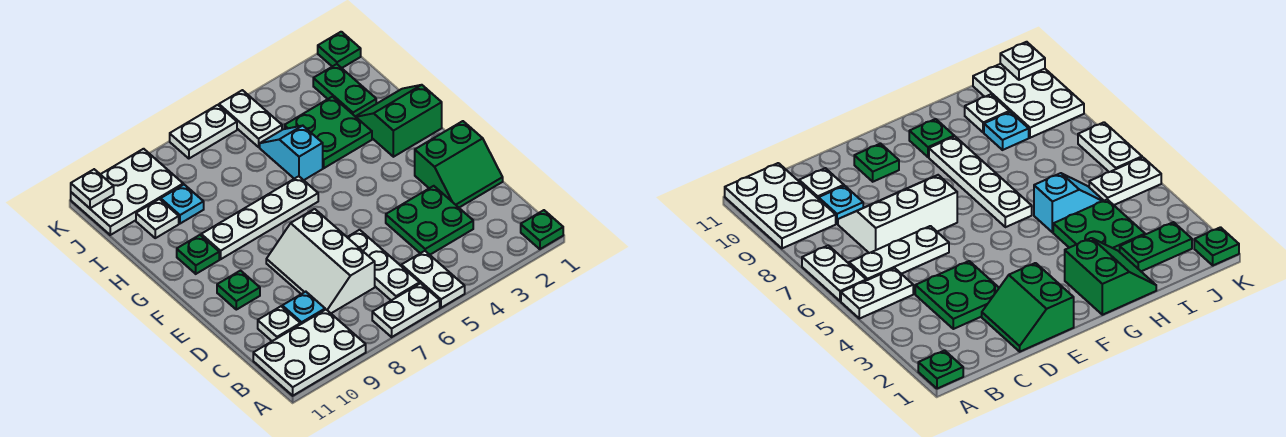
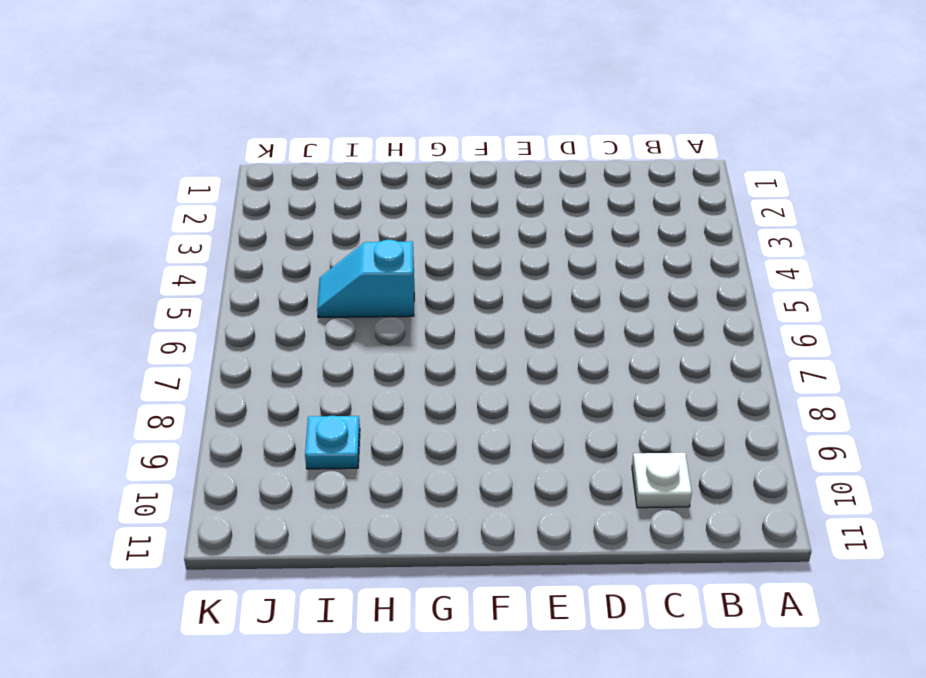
none -> green plate A1 level 1
none -> white plate A5:B5 level 1
none -> white plate A6:A7 level 1

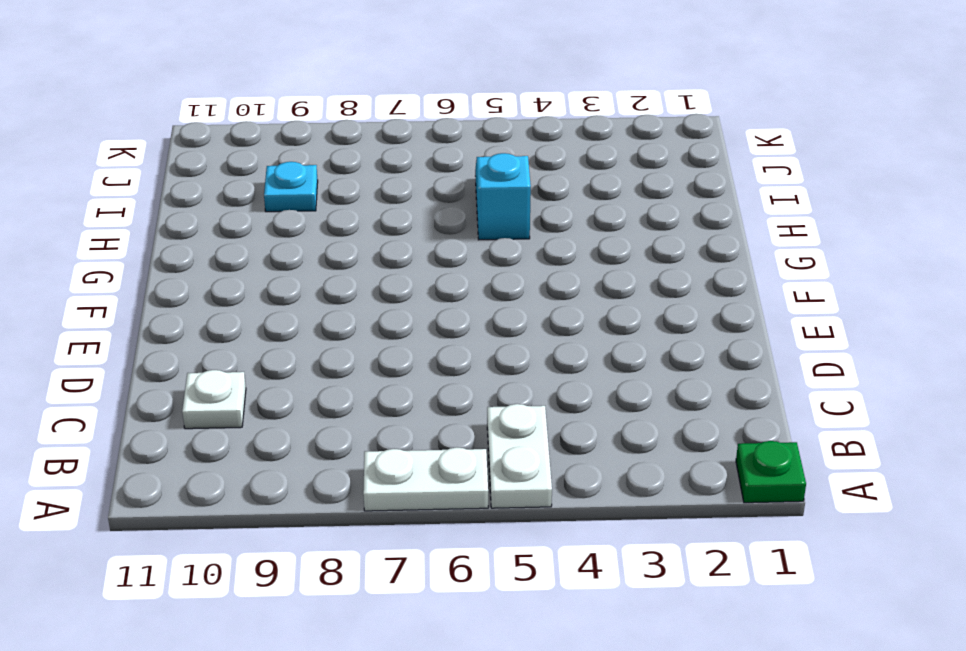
none -> white plate A9:B11 level 1
none -> white plate B6:D6 level 1
none -> green plate C3:D4 level 1

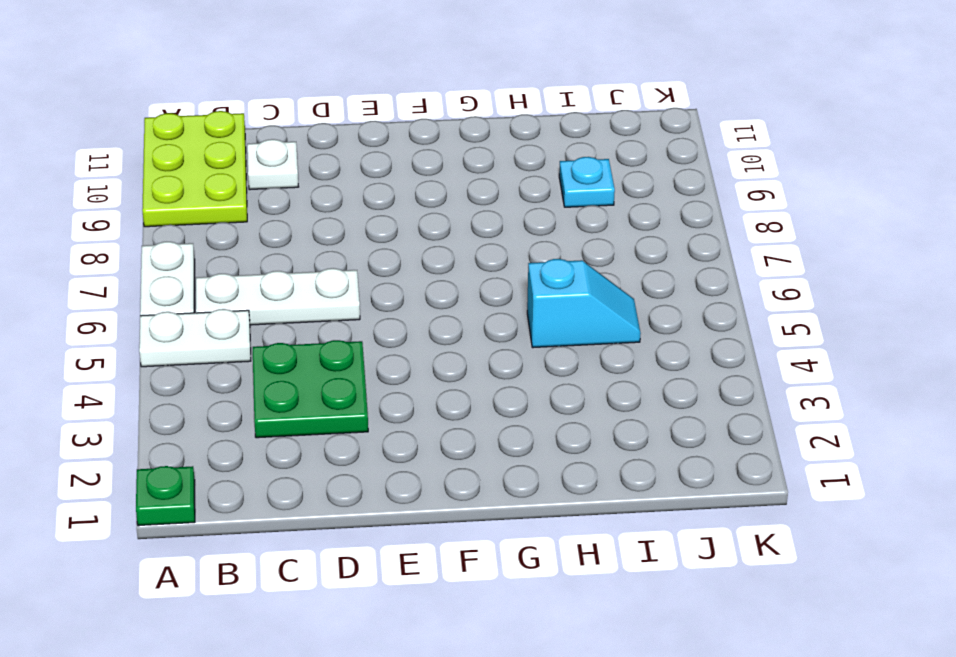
lime plate A9:B11 level 1 -> white plate A9:B11 level 1
none -> white slope C7:E8 level 1 top 7
none -> cyan plate C9 level 1
none -> green slope D1:E2 level 1 top E

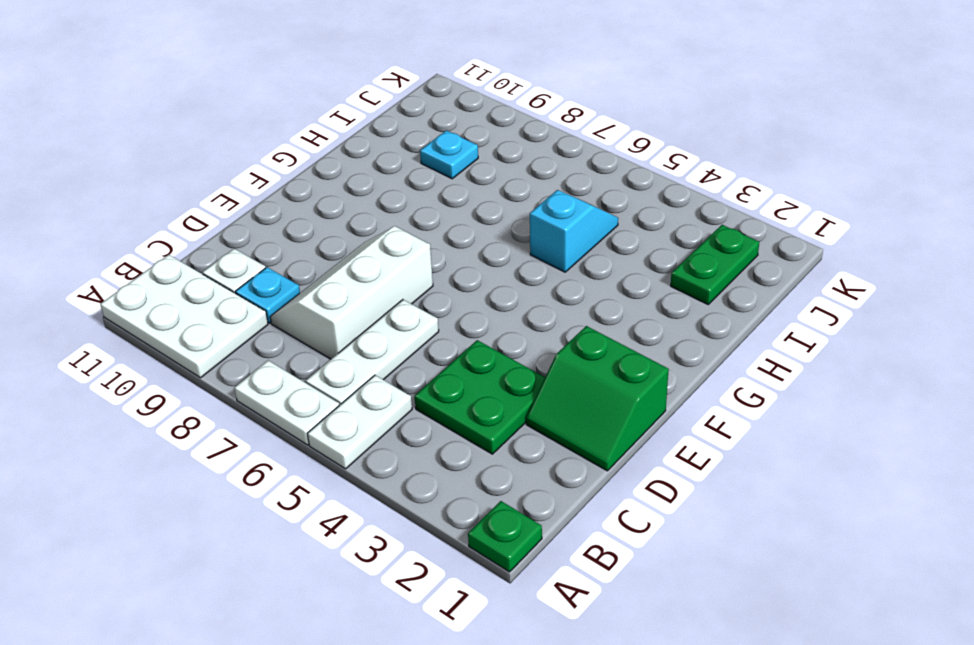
none -> green plate E10 level 1
none -> green slope G1:H2 level 1 top G
none -> white plate G6:G9 level 1

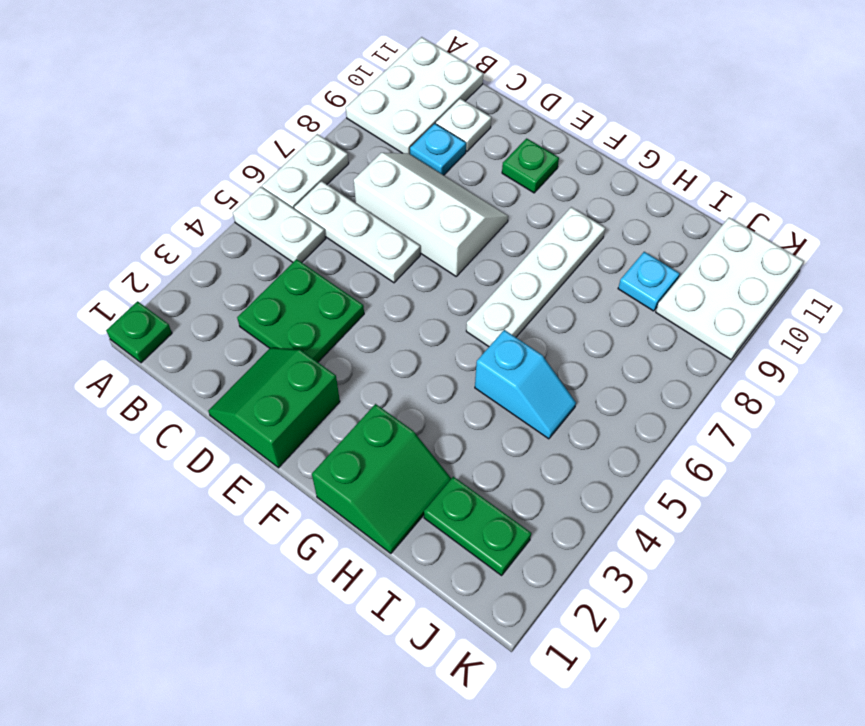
none -> green plate G10 level 1
none -> green plate H3:I4 level 1
none -> white plate I10 level 1

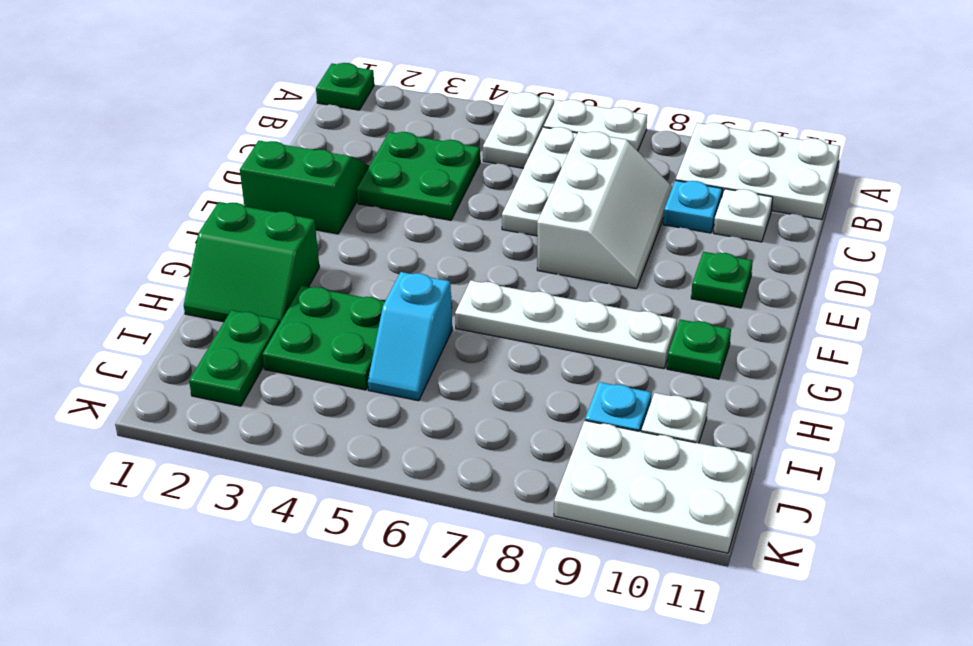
none -> white plate J5:K5 level 1
none -> green plate K1 level 1
none -> white plate K6:K7 level 1

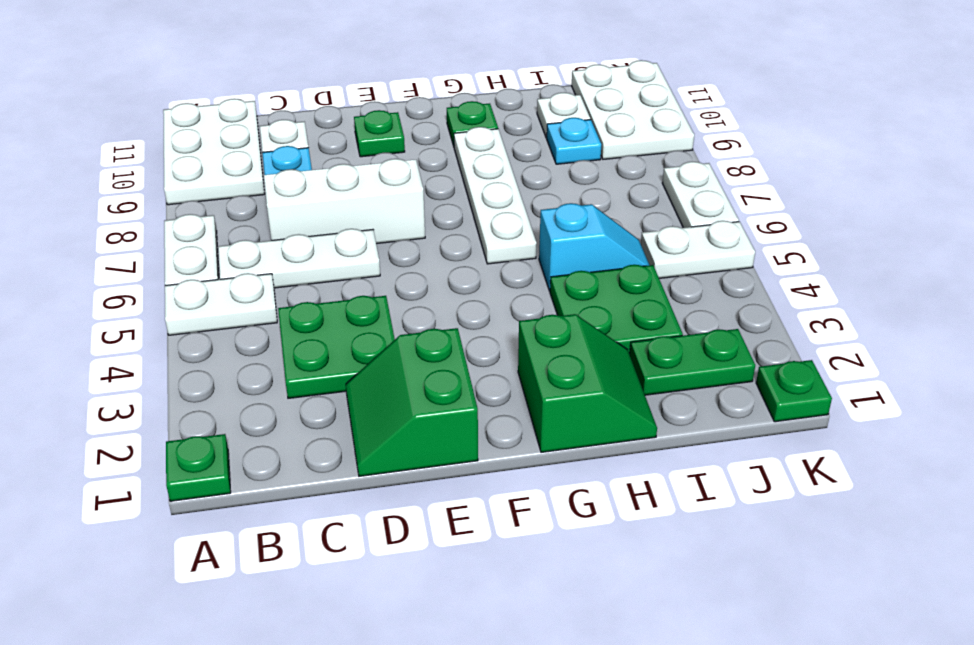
none -> white plate K11 level 2

